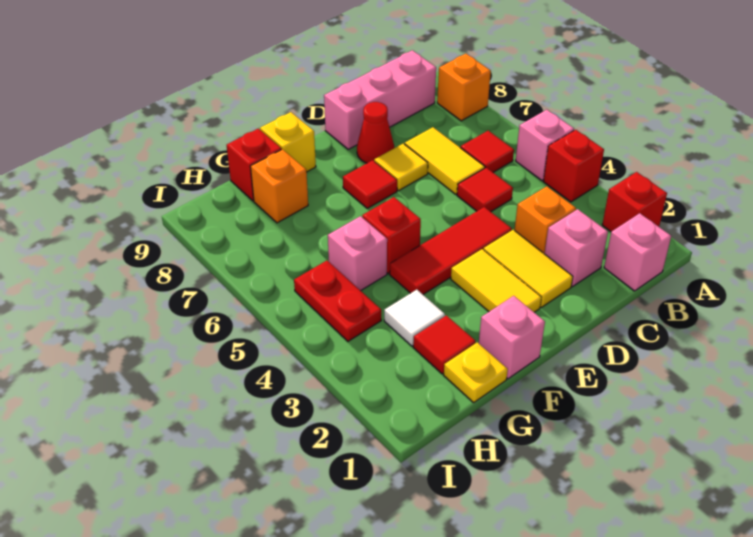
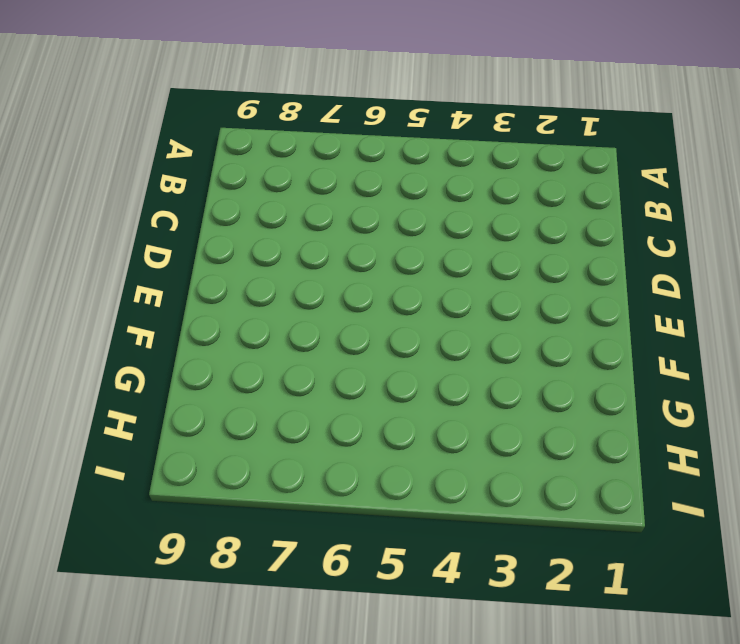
none -> red brick A2 level 1
none -> red brick A4 level 1
none -> pink brick A5 level 1

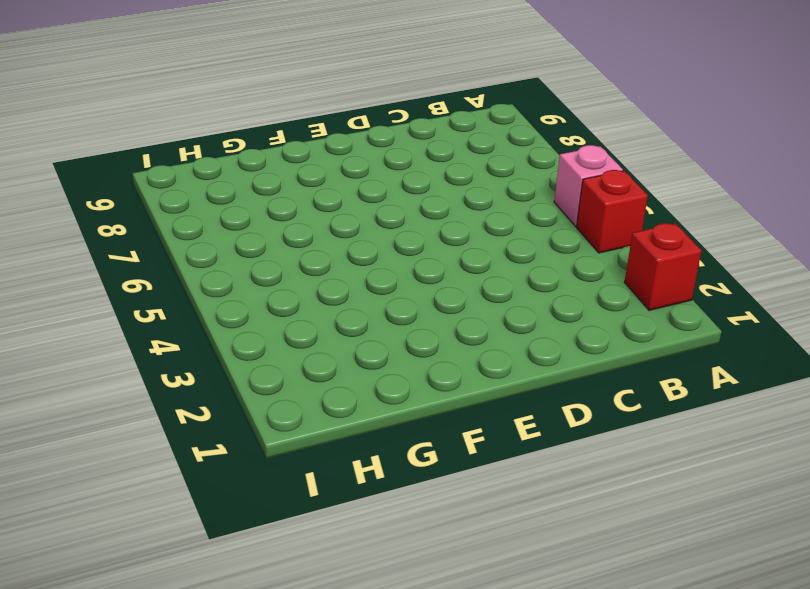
none -> orange brick A8 level 1
none -> pink brick B1 level 1
none -> red tile B6 level 1

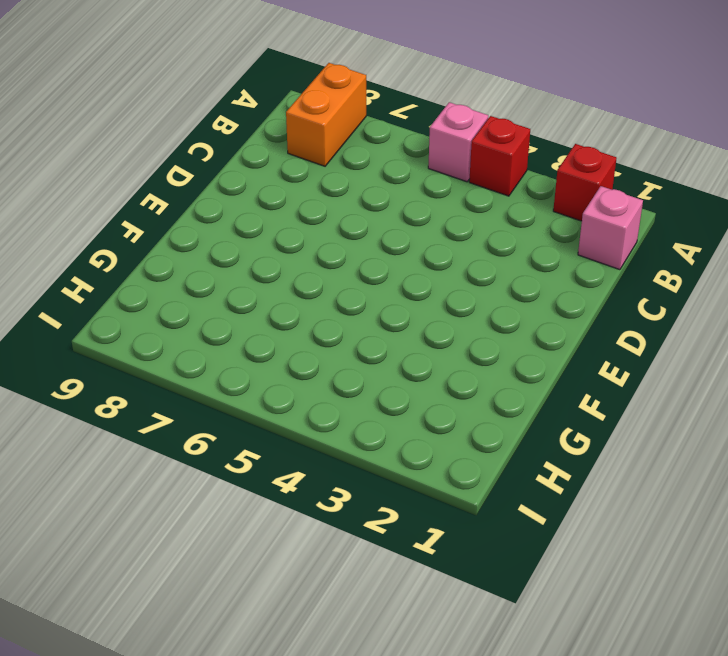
orange brick A8:B8 level 1 -> orange brick A8 level 1
none -> red tile B6 level 1
none -> pink brick B9:D9 level 1
none -> pink brick C2 level 1

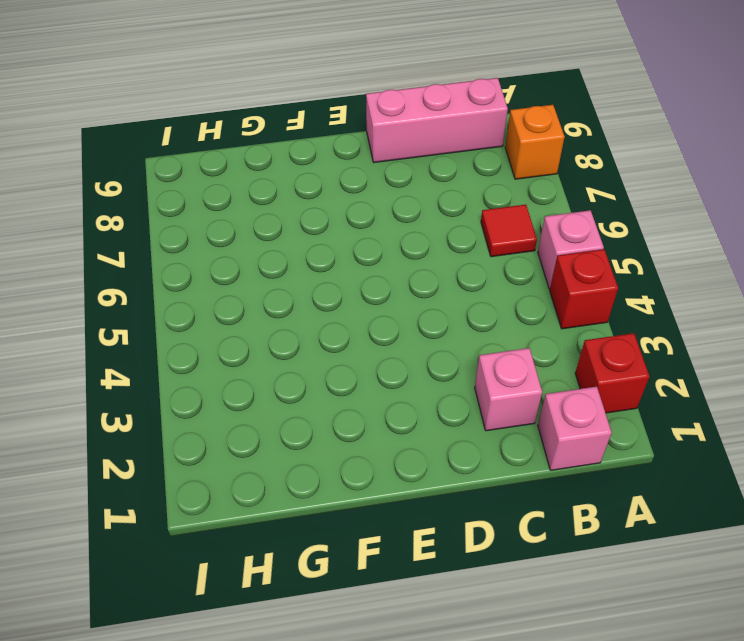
none -> orange brick C3 level 1
none -> red tile C5 level 1
none -> yellow tile C6:C7 level 1

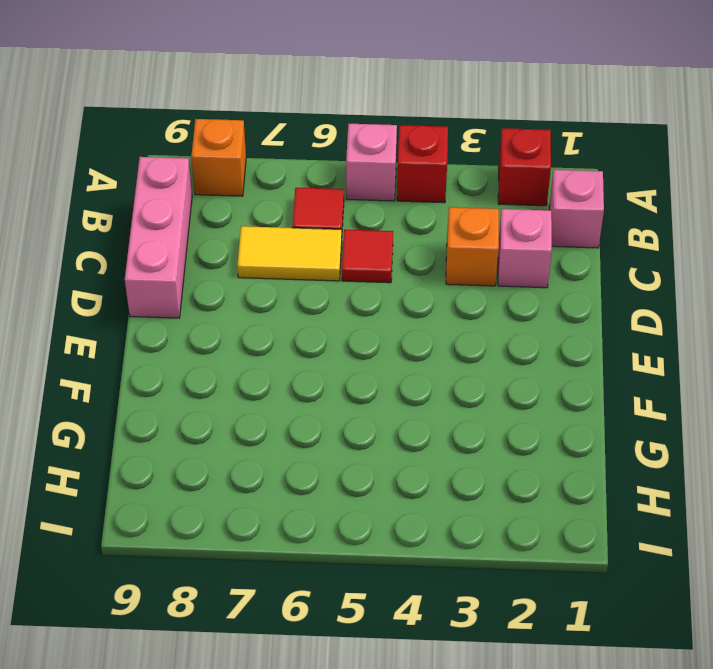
none -> yellow tile D2:D3 level 1
none -> red tile D4:F4 level 1
none -> yellow tile D7 level 1

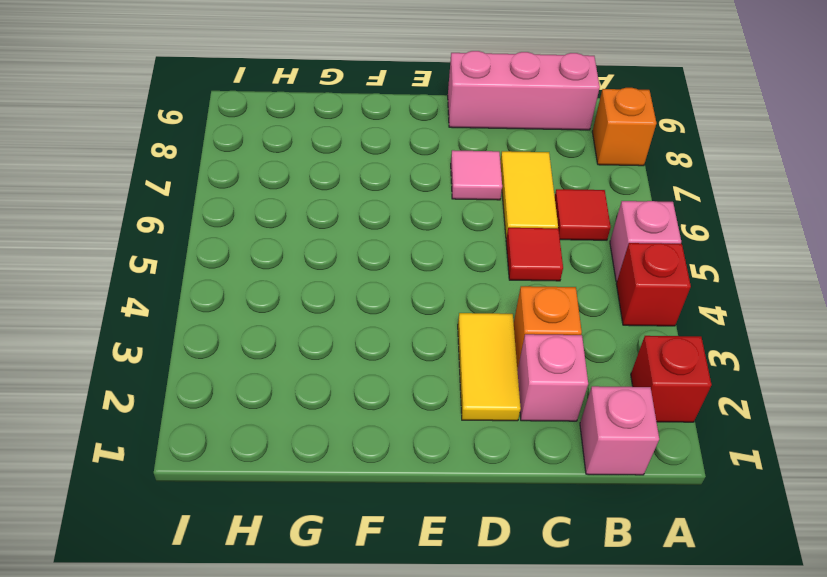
pink tile D7 level 1 -> yellow tile D7 level 1
none -> red tile D4:F4 level 1
none -> red cone D8 level 1
none -> yellow tile E2:E3 level 1

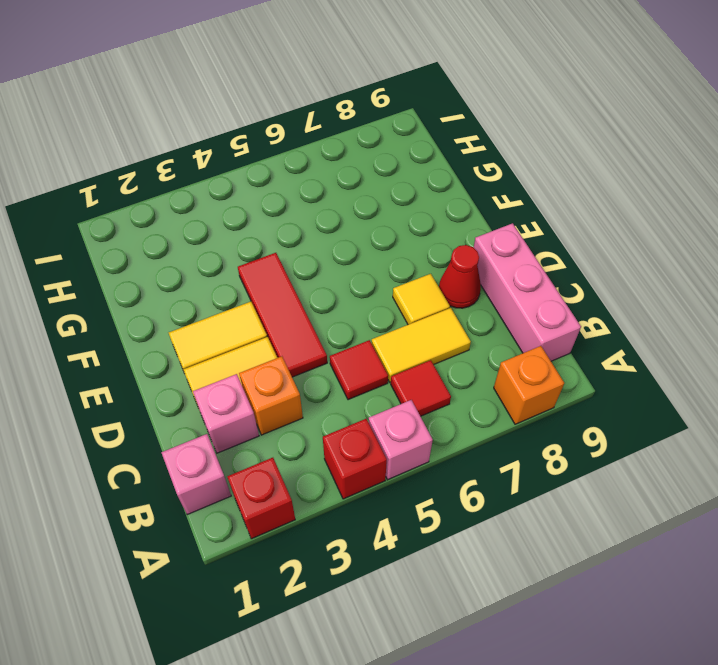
none -> red tile E7 level 1
none -> pink brick F1 level 1
none -> red brick F5 level 1

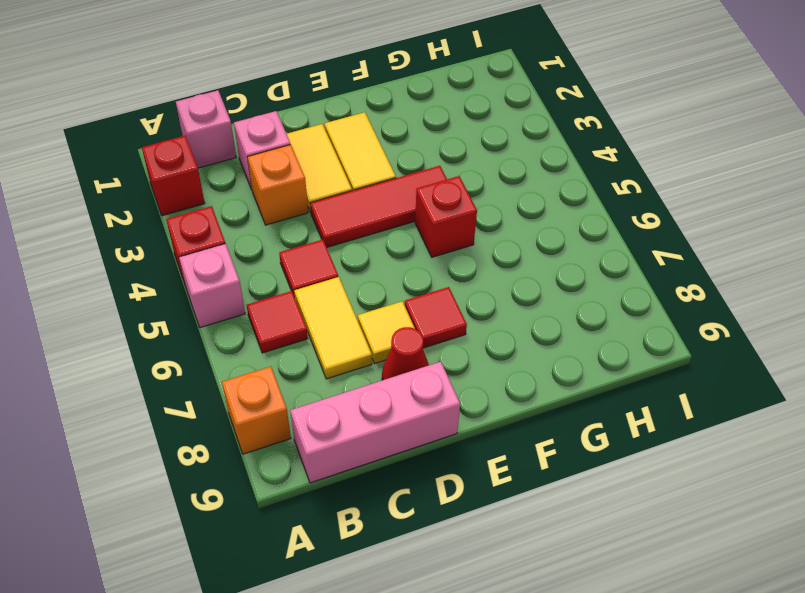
none -> pink brick F1 level 1
none -> yellow brick F9 level 1
none -> yellow plate G1 level 1

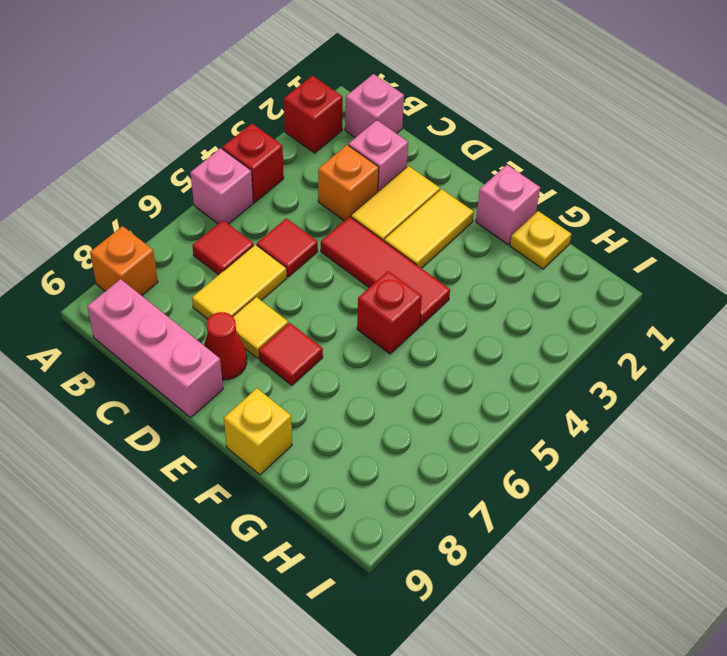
none -> red tile G2 level 1
none -> white tile G3 level 1
none -> pink brick G5 level 1

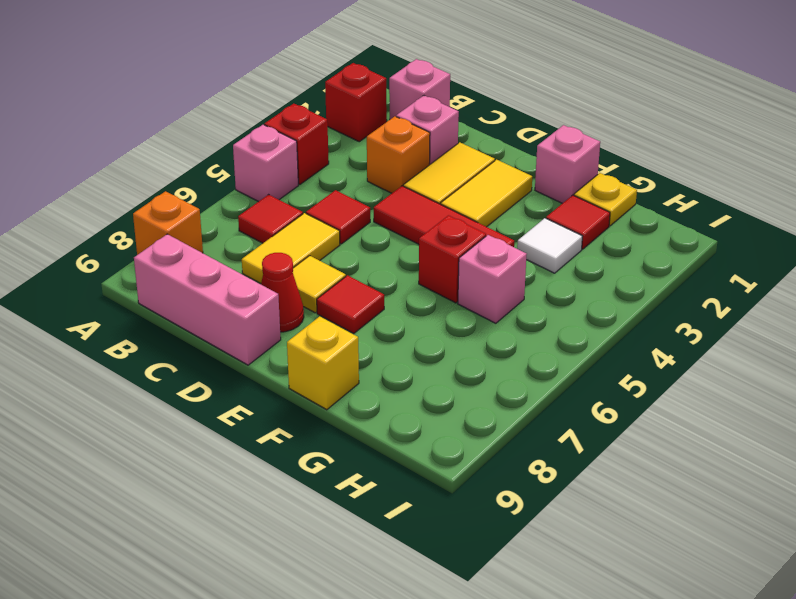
none -> orange brick G8 level 1
none -> red brick G9 level 1
none -> red plate H4:H5 level 1

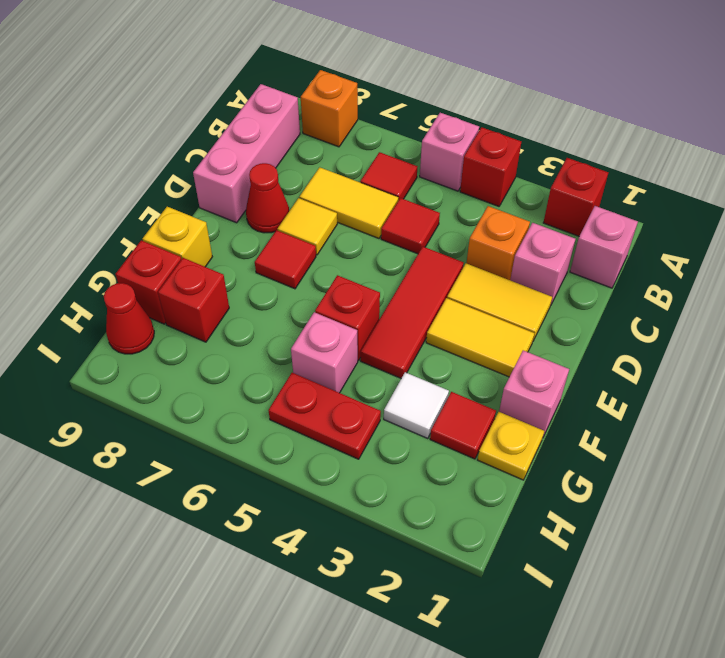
red brick G8 level 1 -> orange brick G8 level 1
red cone H9 level 1 -> none

